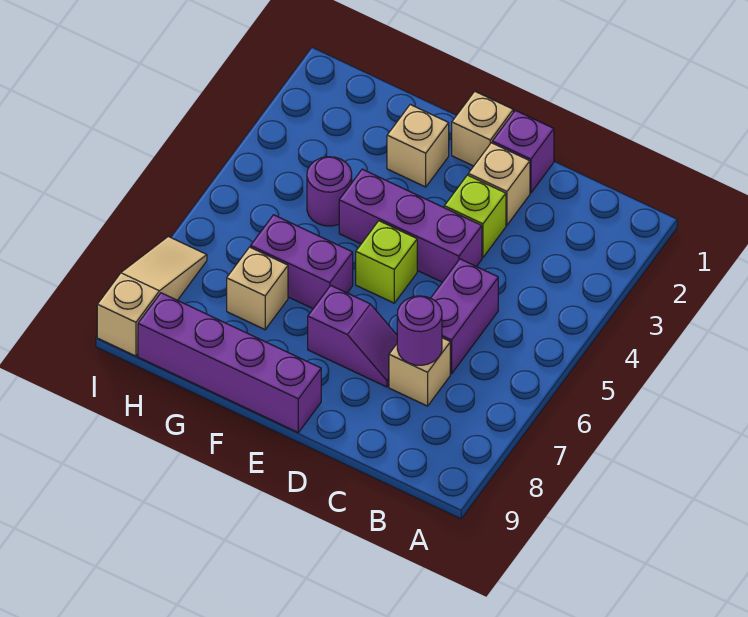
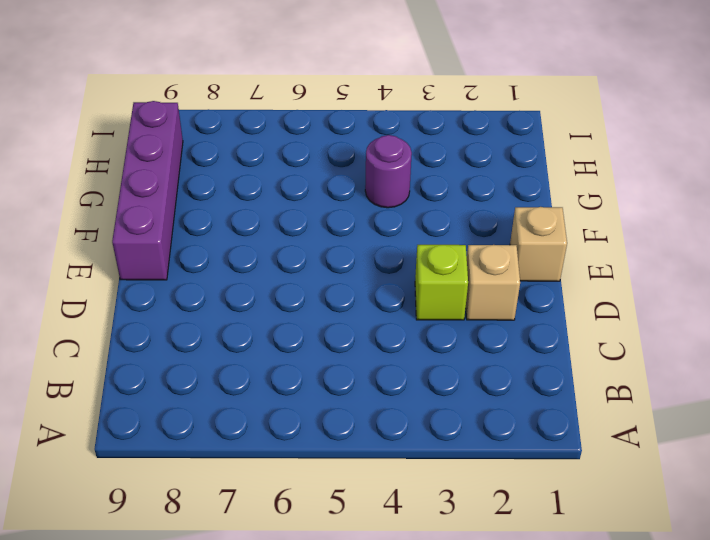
none -> purple brick C5:C6 level 1
none -> tan brick C7 level 1
none -> purple brick D1 level 1

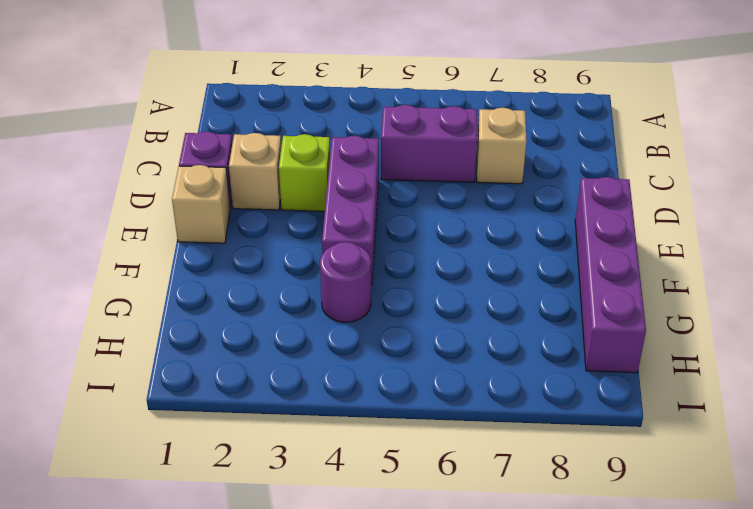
none -> purple slope D7:E7 level 1 top E
none -> lime brick E5 level 1
none -> tan brick F2 level 1

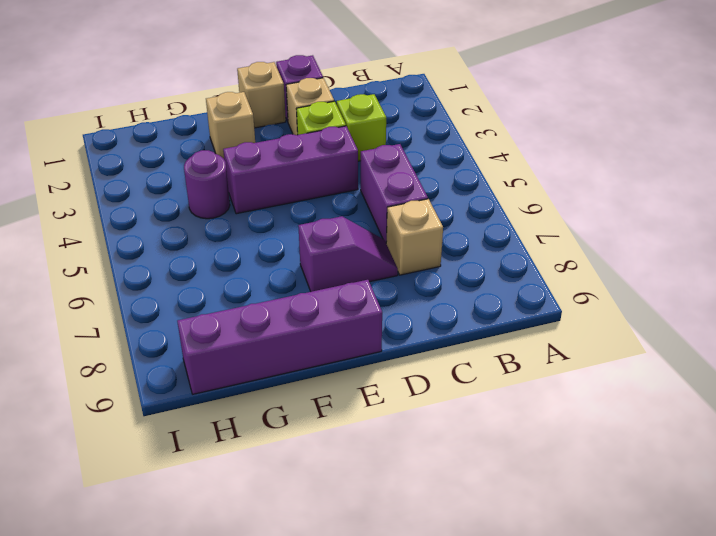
lime brick C3 level 1 -> lime brick E5 level 1
none -> purple brick F6:G6 level 1
none -> tan brick G7 level 1
none -> tan slope I7:I9 level 1 top 9

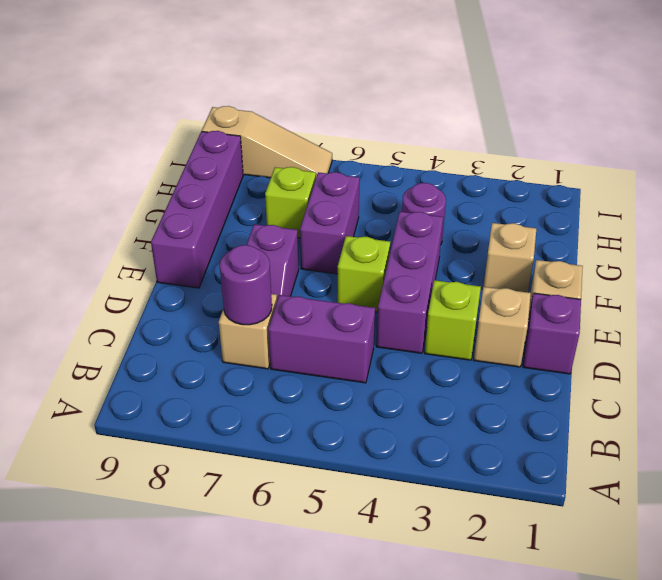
lime brick G7 level 1 -> tan brick G7 level 1

